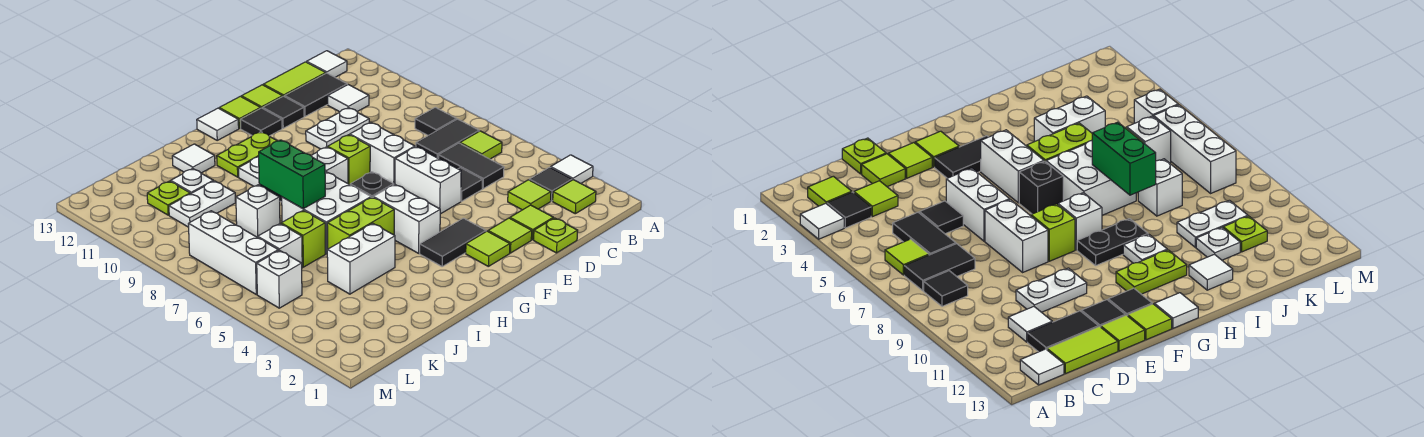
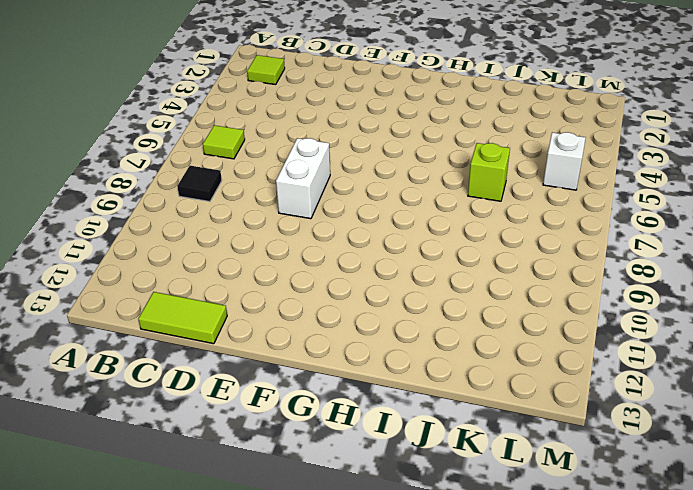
none -> white tile A3 level 1
none -> black tile B3 level 1
none -> black tile B7:C7 level 1
none -> white tile B13 level 1

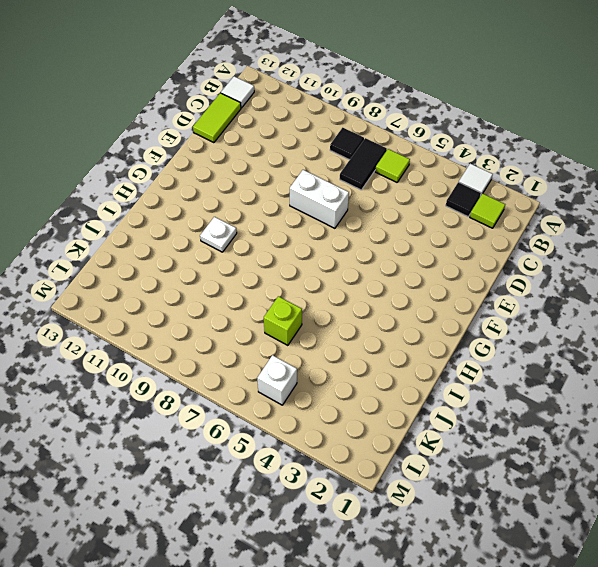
none -> lime tile C3 level 1
none -> black tile C5:C6 level 1
none -> white tile C11 level 1
none -> black tile C12:D12 level 1

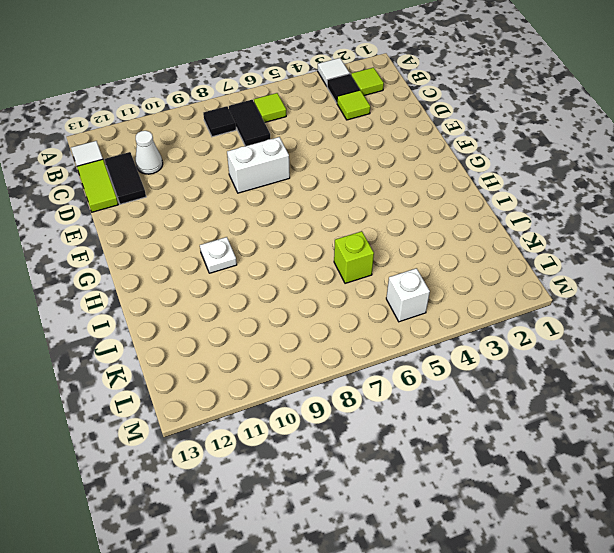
white cone C11 level 1 -> white tile C11 level 1
none -> black tile C5:C6 level 1
none -> lime plate D1 level 1
none -> lime tile D2 level 1
none -> black tile D5 level 1

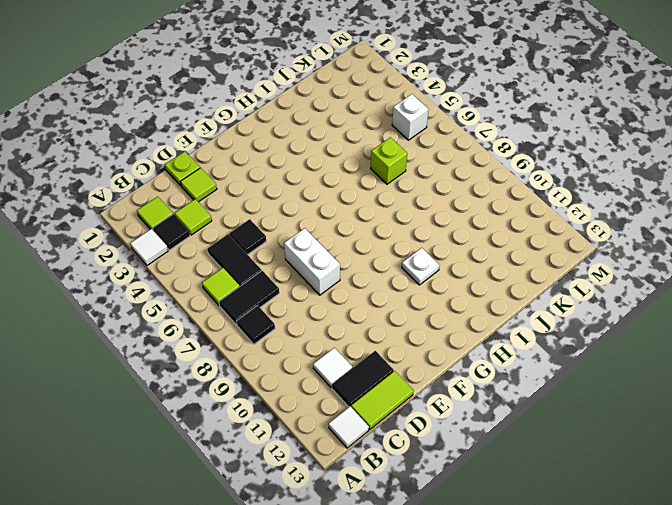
none -> white plate D10:E10 level 1
none -> lime tile E2 level 1
none -> white brick E5:E6 level 1
none -> black tile E12 level 1

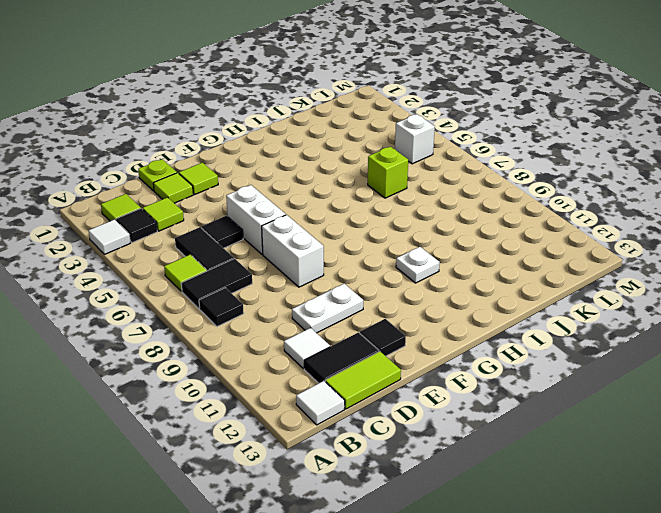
none -> lime tile E13 level 1
none -> lime tile F2 level 1
none -> black tile F3:G3 level 1
none -> lime brick F8 level 1

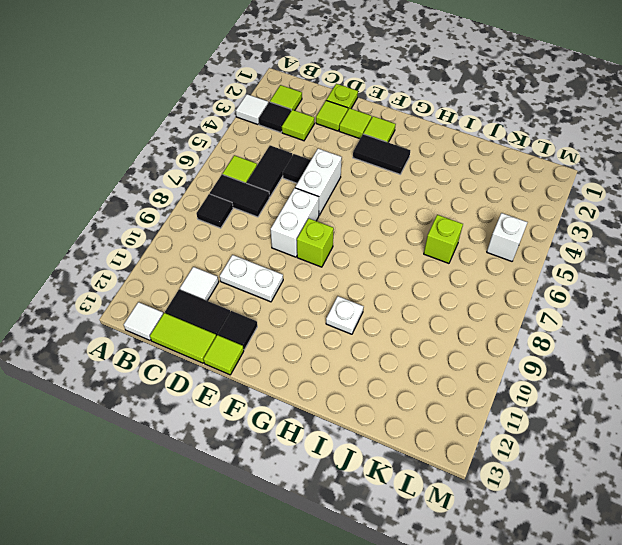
none -> black tile F12 level 1
none -> lime tile F13 level 1
none -> white brick G4:G5 level 1
none -> black brick G6 level 1

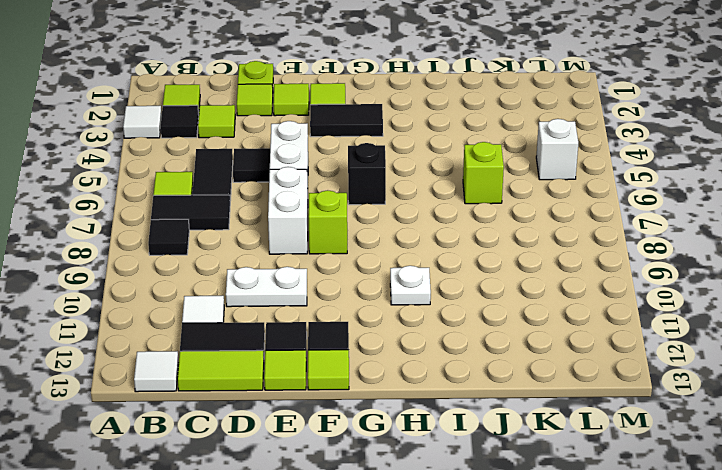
none -> white brick G4:G5 level 1
none -> white brick G8 level 1
none -> black plate G9:H9 level 1
none -> lime plate G11:H11 level 1

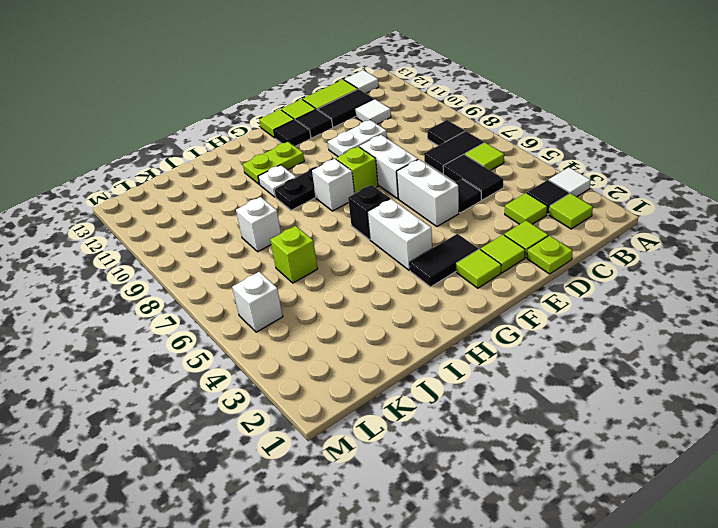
none -> white tile G13 level 1
none -> lime brick H5:I5 level 1
none -> white brick H6:I7 level 1
none -> white brick I4:J4 level 1

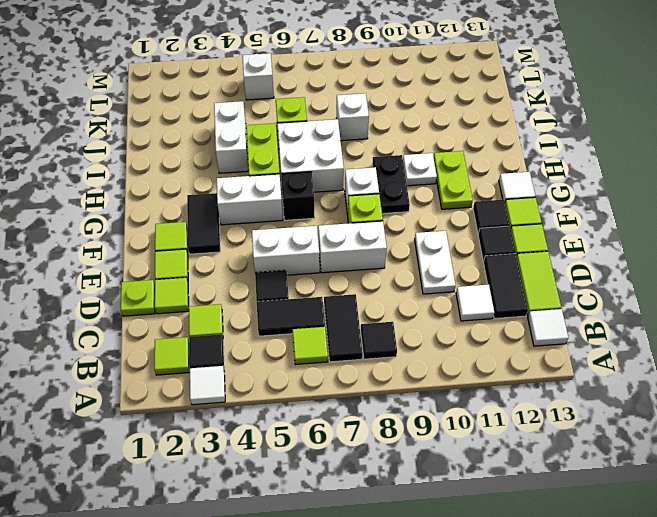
none -> white tile I12 level 1
none -> white plate J10:K10 level 1
none -> white plate J11 level 1
none -> white brick K6 level 1

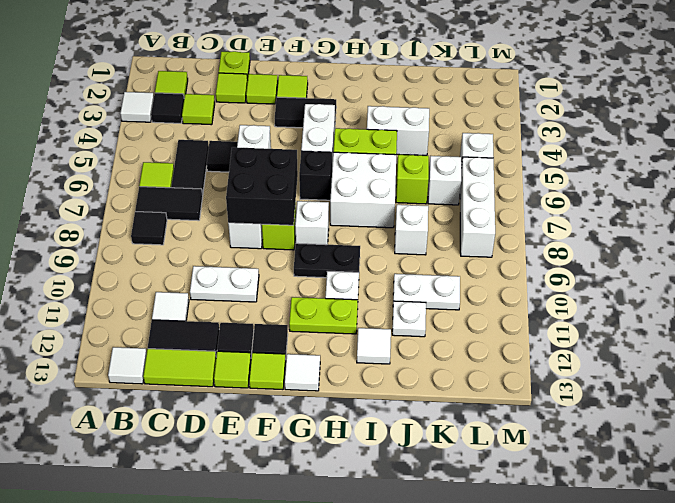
black brick E7:F8 level 2 -> none
none -> lime plate K11 level 1
none -> green brick I7:I8 level 2

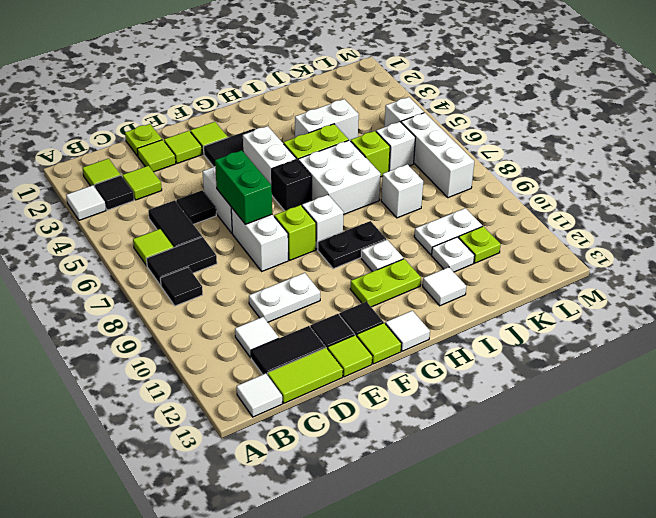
green brick E6:E7 level 2 -> green brick I7:I8 level 2

